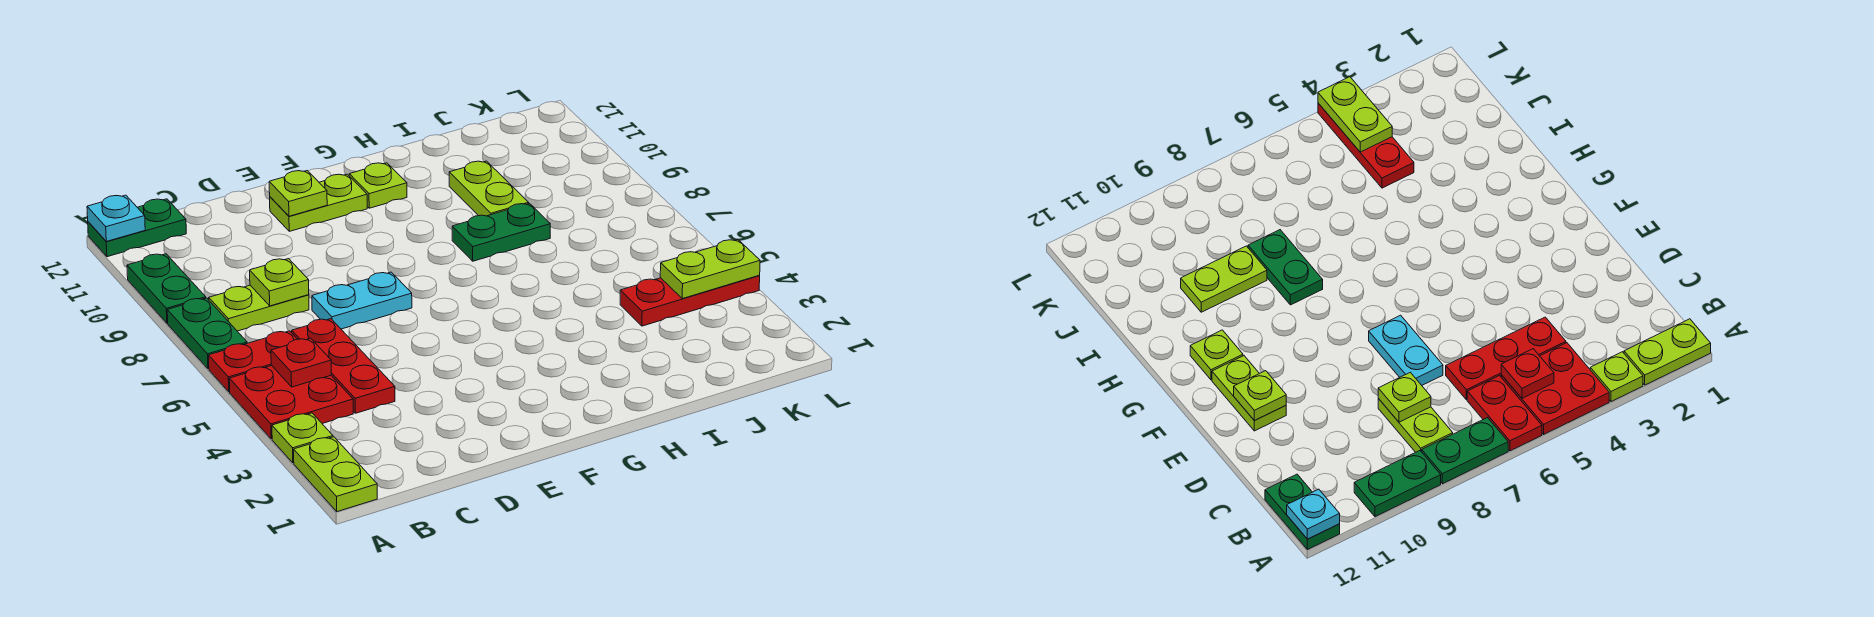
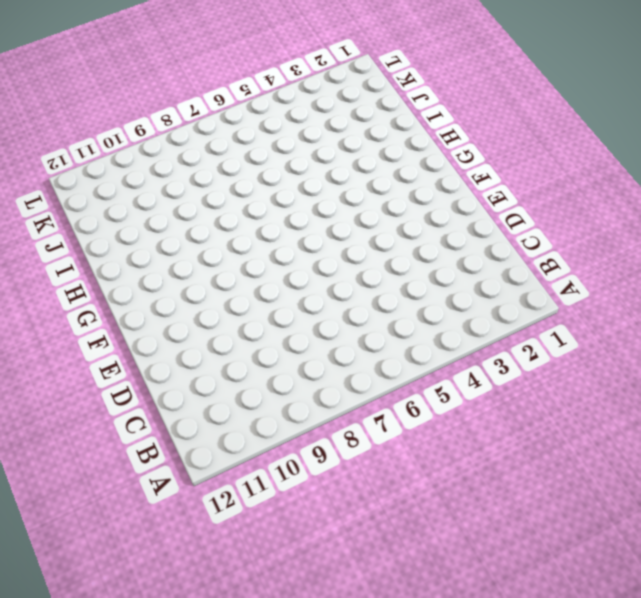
none -> lime plate A1:A2 level 1
none -> lime plate A3 level 1
none -> red plate A4:B5 level 1

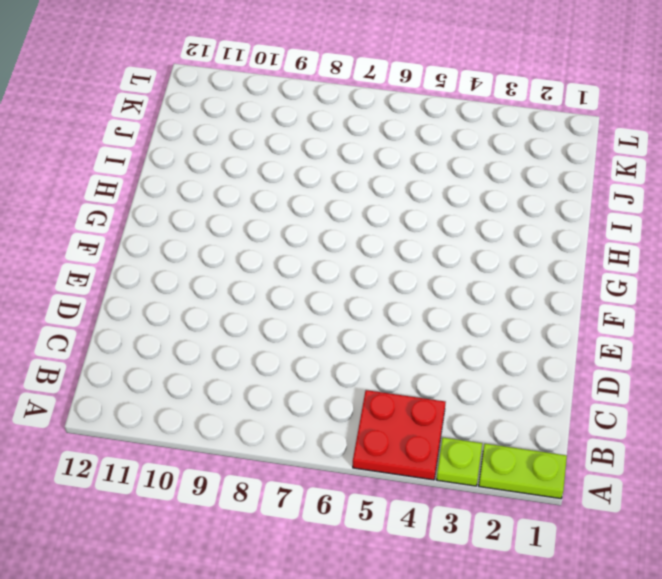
none -> red plate A6:B6 level 1
none -> green plate A7:A8 level 1
none -> green plate A9:A10 level 1

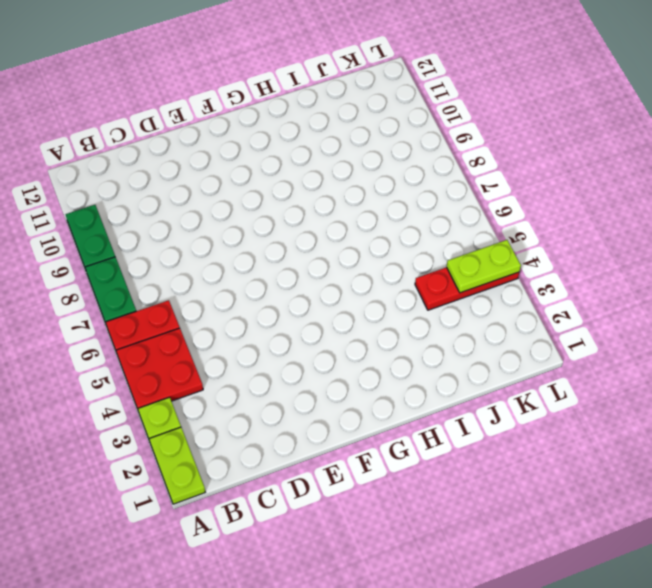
none -> green plate A12:B12 level 1
none -> lime plate B8:C8 level 1
none -> red plate C4:C6 level 1

